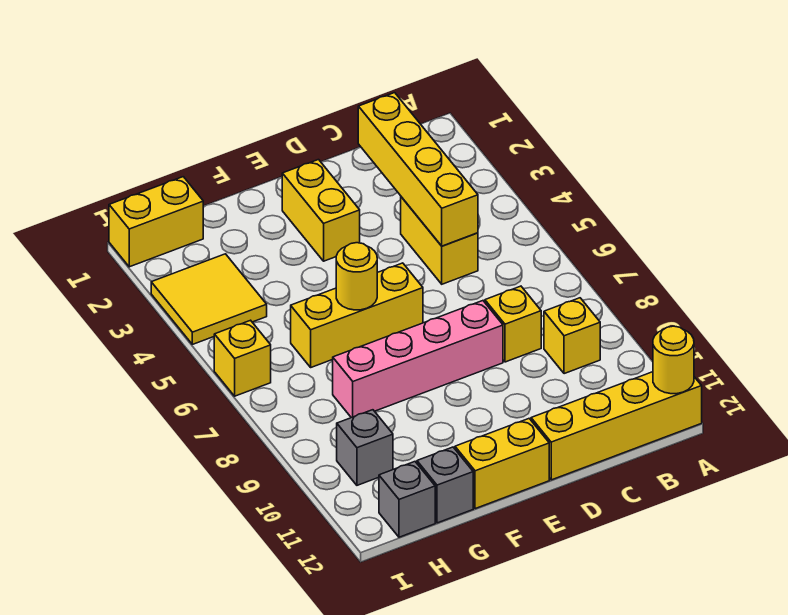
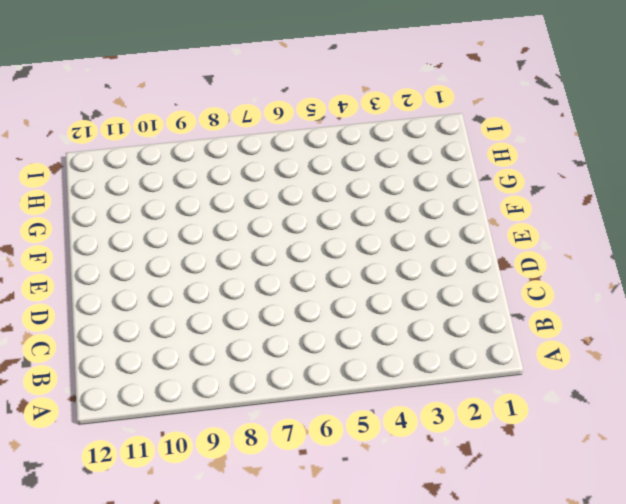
none -> yellow brick A12:D12 level 1
none -> yellow brick B9 level 1
none -> yellow brick C4:C5 level 1

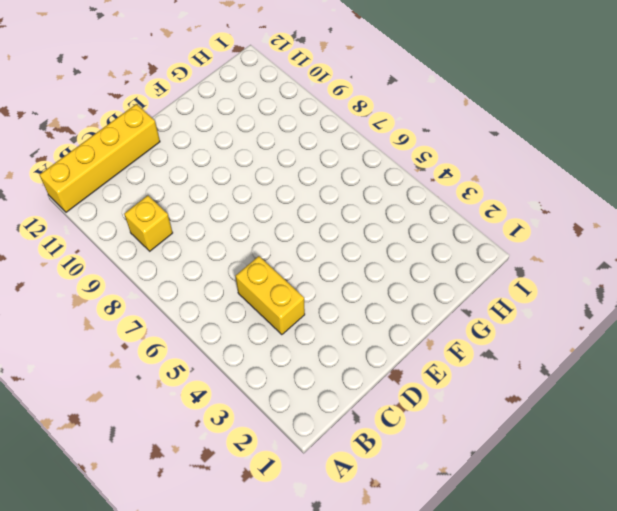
none -> yellow brick C8 level 1
none -> pink brick D8:G8 level 1
none -> yellow brick E2:E3 level 1

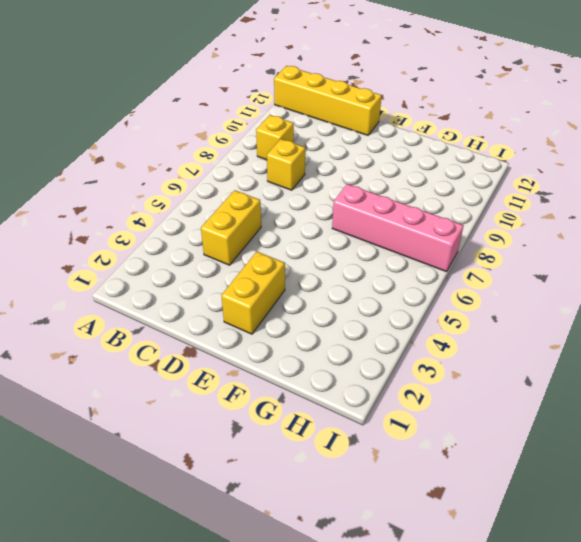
pink brick F7:I7 level 1 -> pink brick D8:G8 level 1
none -> yellow brick E6:G6 level 1
none -> yellow brick E12:F12 level 1
none -> grey brick G12 level 1

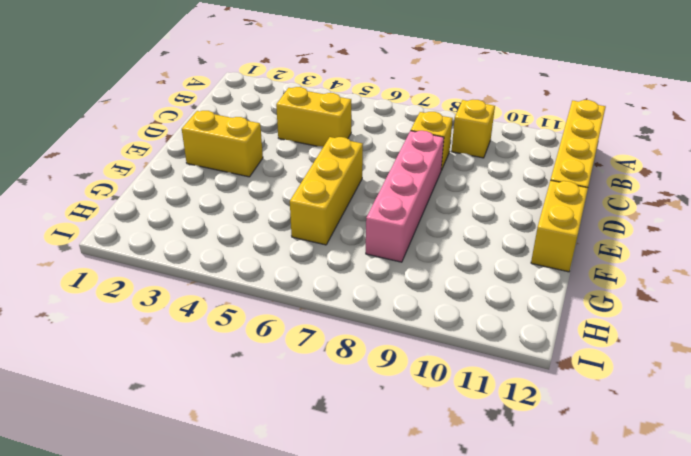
none -> grey brick G12 level 1
none -> yellow brick H1:I1 level 1
none -> yellow tile H3:I4 level 1

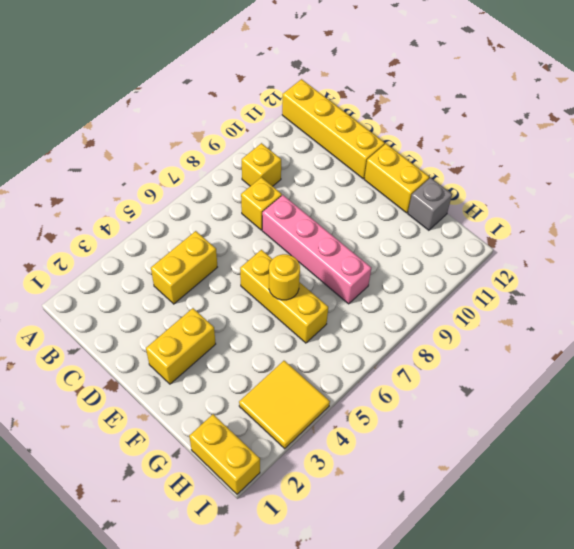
none -> grey brick H10 level 1
none -> grey brick H12 level 1
none -> yellow brick I6 level 1

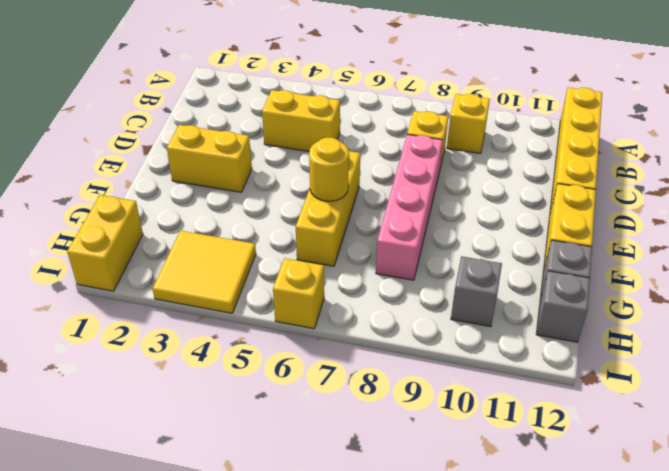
none -> yellow round brick A12 level 2
none -> yellow brick C2:C5 level 2

